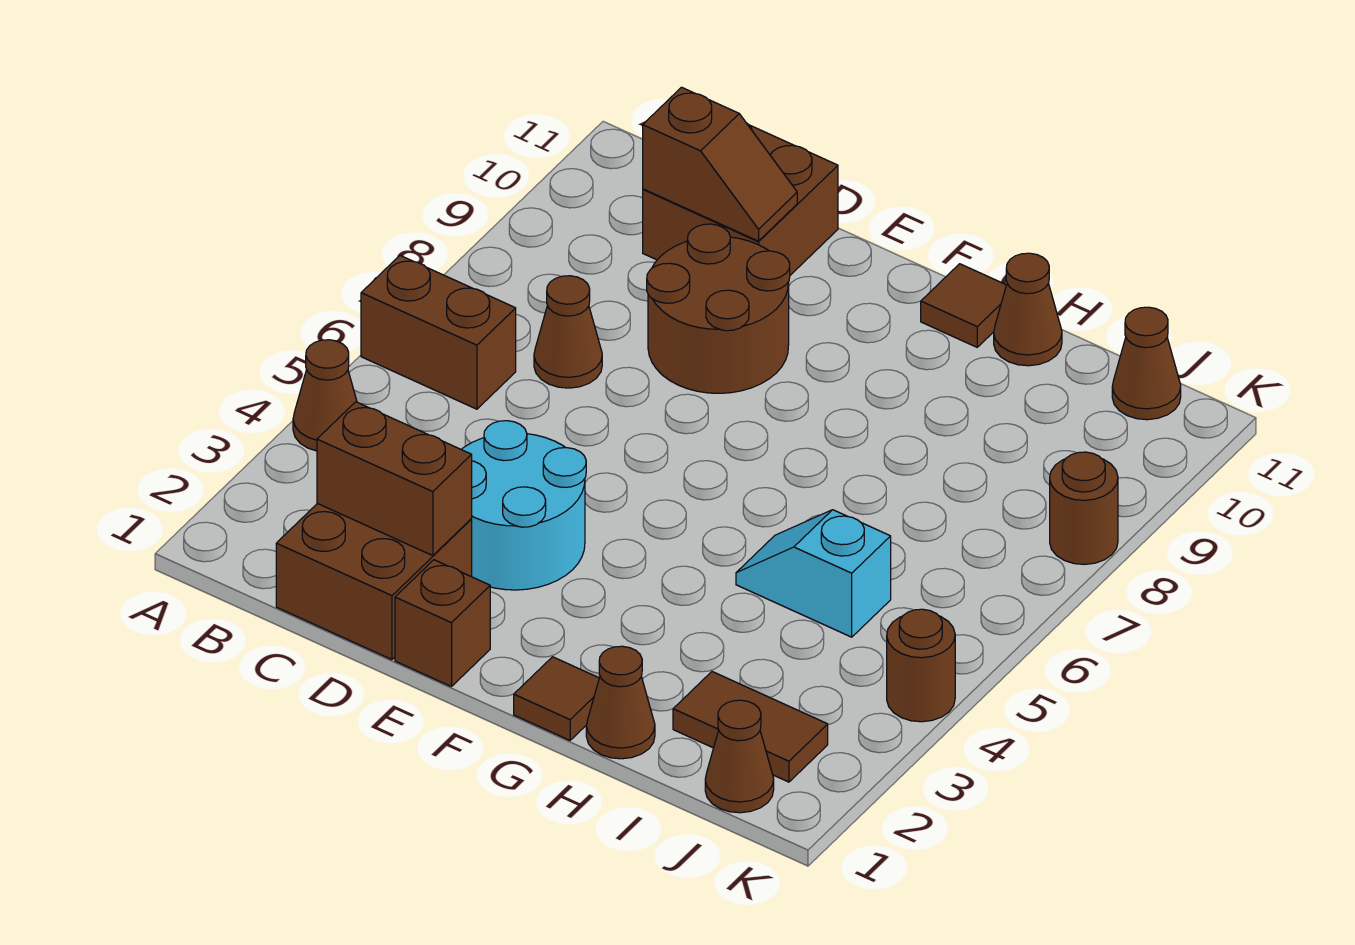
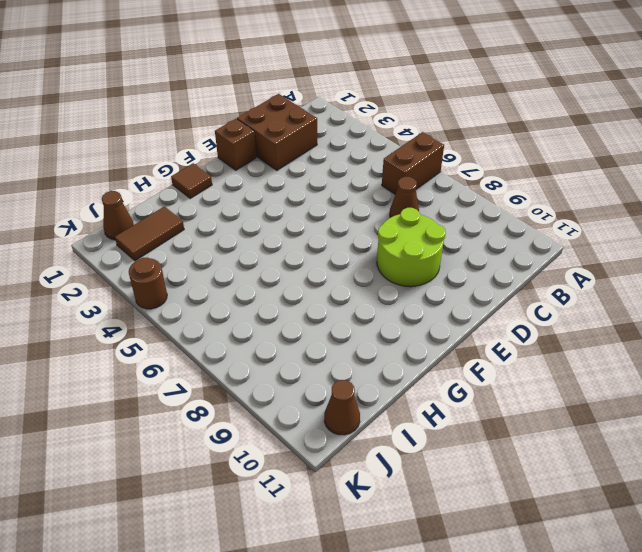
lime round brick D8:E9 level 1 -> brown round brick D8:E9 level 1
none -> brown cone A4 level 1
none -> brown brick C10:D11 level 1
none -> cyan round brick D3:E4 level 1

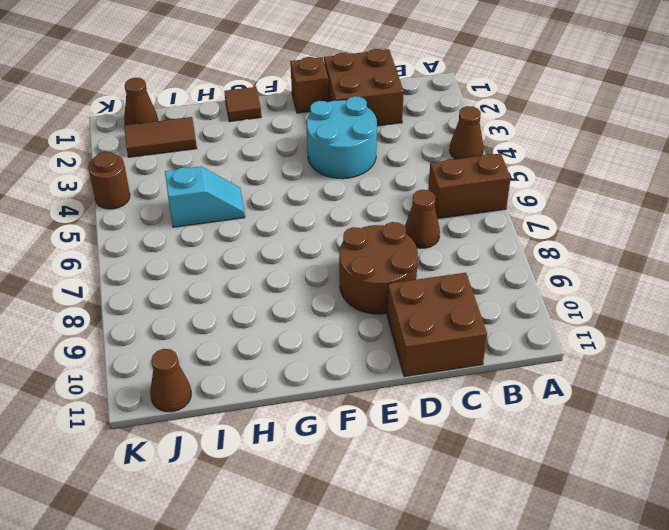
none -> brown tile G11 level 1
none -> brown cone H1 level 1
none -> brown cone H11 level 1

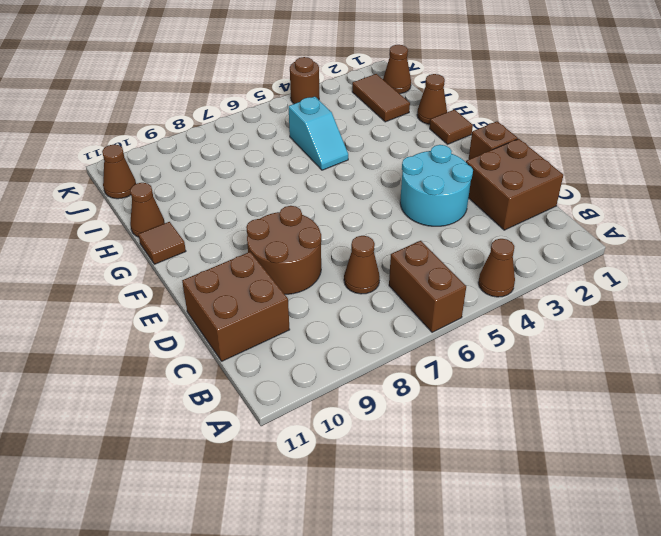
none -> brown round brick K8 level 1
none -> brown brick C2:D2 level 2
none -> brown slope C10:D10 level 2 top C

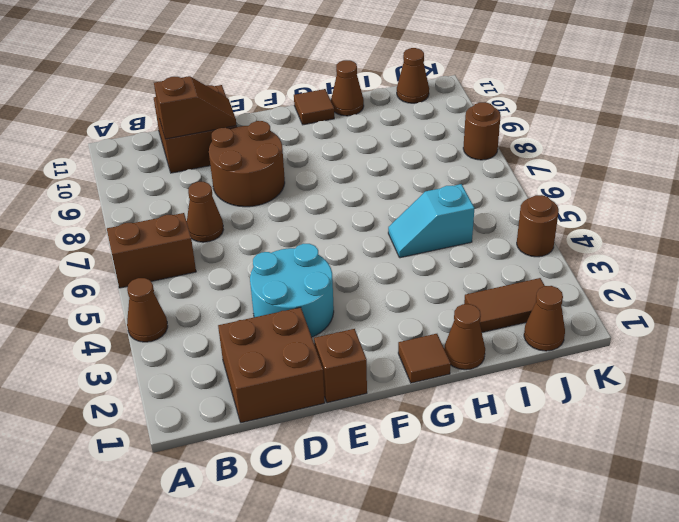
none -> brown brick C2:D2 level 2

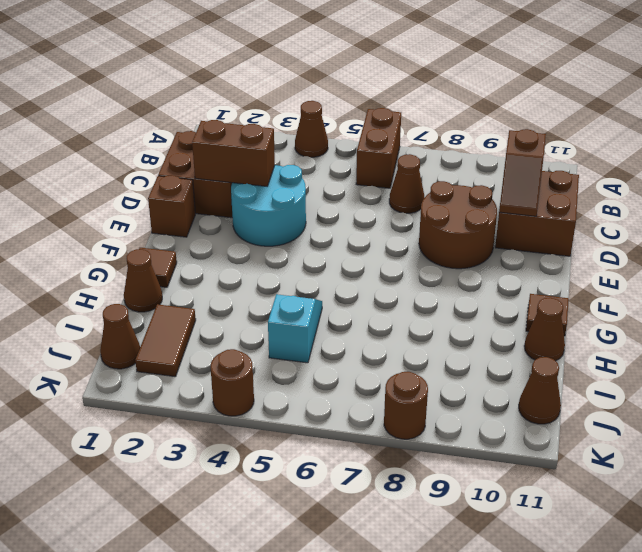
brown brick D2:D3 level 2 -> brown brick C2:D2 level 2

